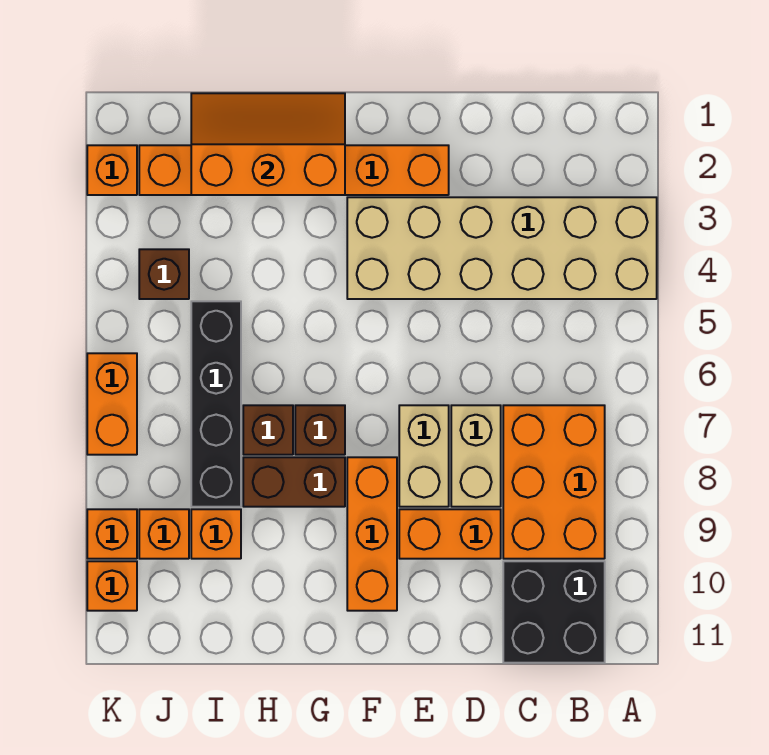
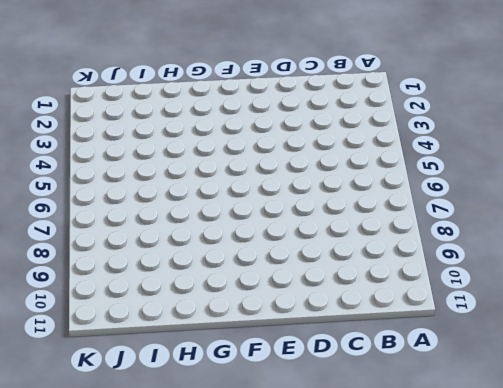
none -> tan brick A3:F4 level 1
none -> orange brick B7:C9 level 1
none -> black brick B10:C11 level 1

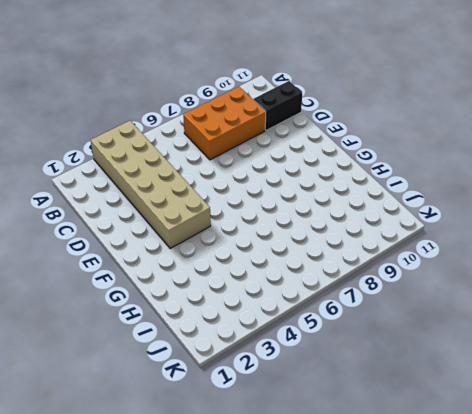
black brick C10:C11 level 1 -> black brick B10:C11 level 1
none -> tan brick D7:D8 level 1
none -> orange brick D9:E9 level 1
none -> orange brick E2:J2 level 1

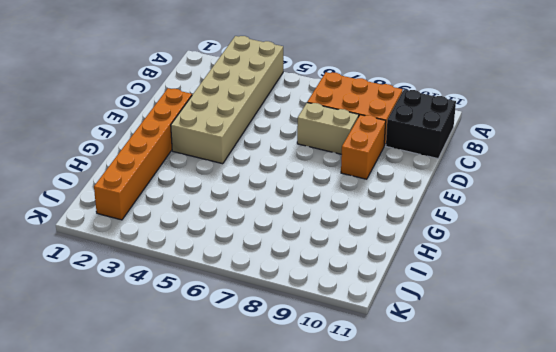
none -> tan brick E7:E8 level 1
none -> orange brick F8:F10 level 1
none -> brown brick G7 level 1

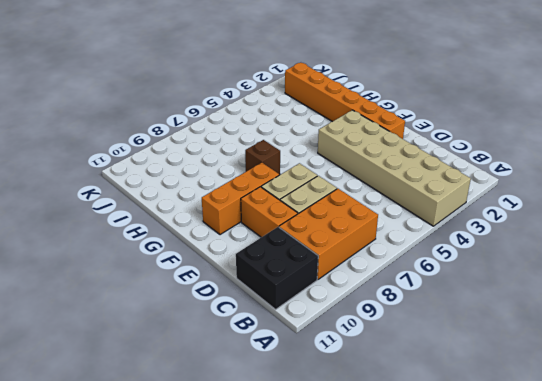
none -> brown brick G8:H8 level 1
none -> brown brick H7 level 1
none -> black brick I5:I8 level 1

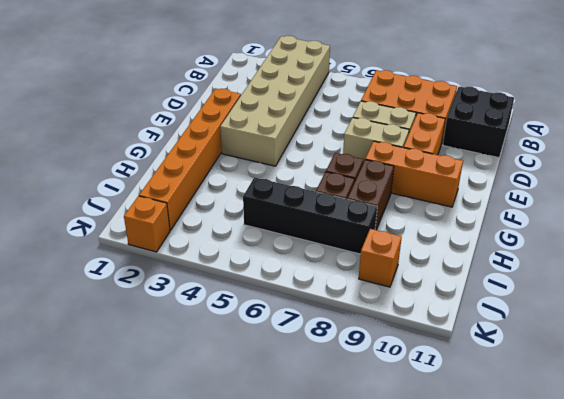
none -> orange brick I9 level 1
none -> brown brick J4 level 1
none -> orange brick K6:K7 level 1

